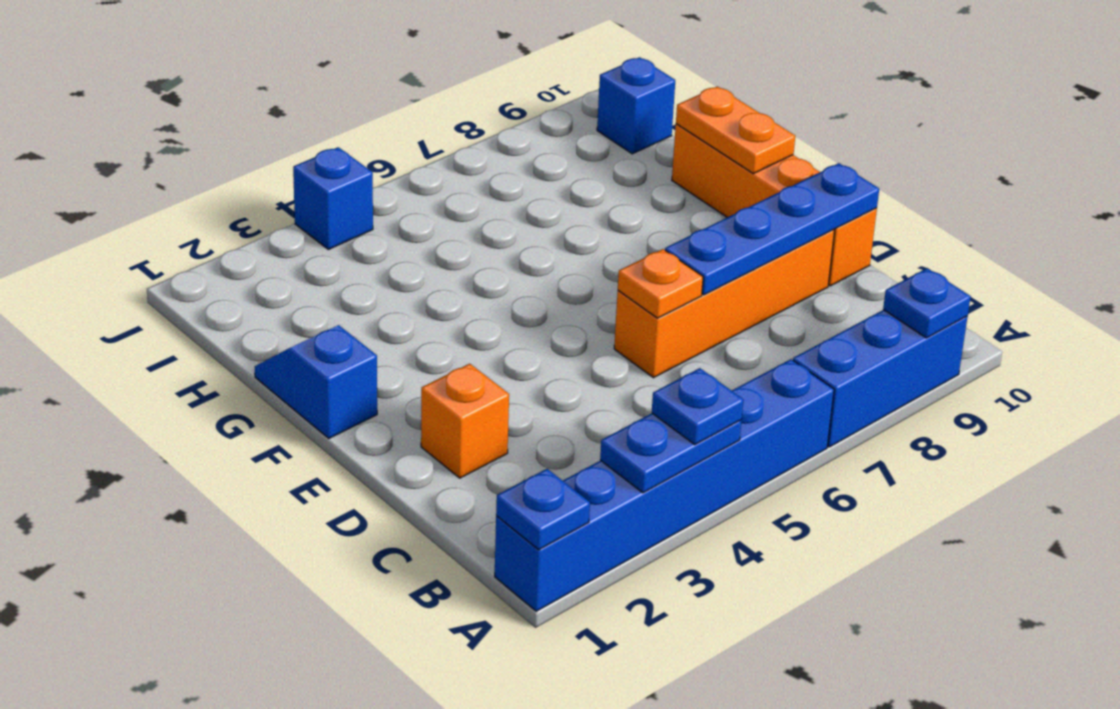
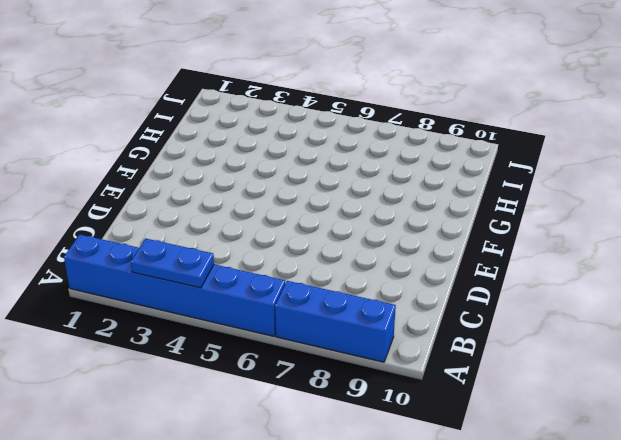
none -> orange brick D2 level 1
none -> orange brick D6:D9 level 1
none -> orange brick D10:G10 level 1

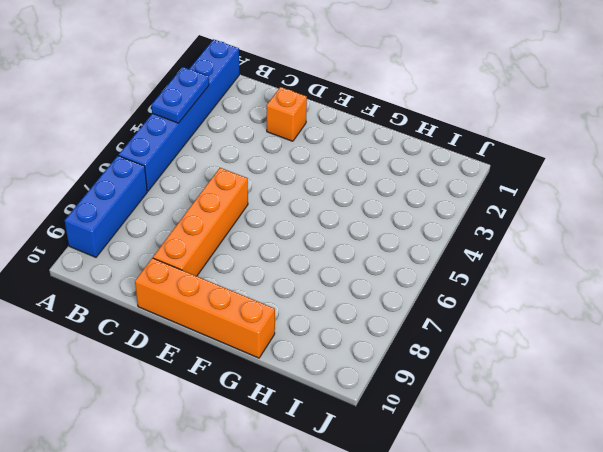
none -> blue slope F1:G1 level 1 top F
none -> blue brick I10 level 1
none -> blue brick J4 level 1

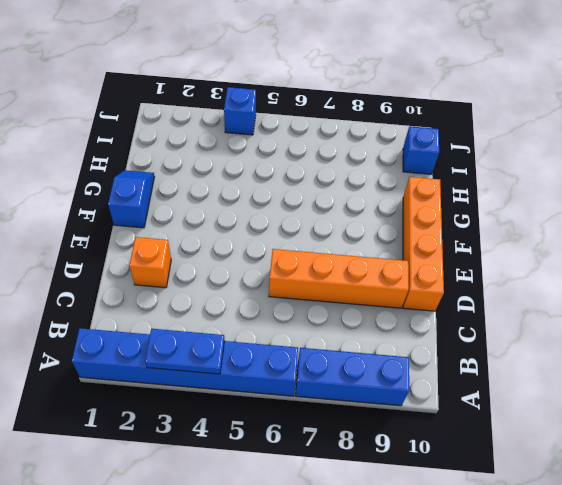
none -> blue plate A1 level 2
none -> blue plate A9 level 2
none -> orange plate D6 level 2

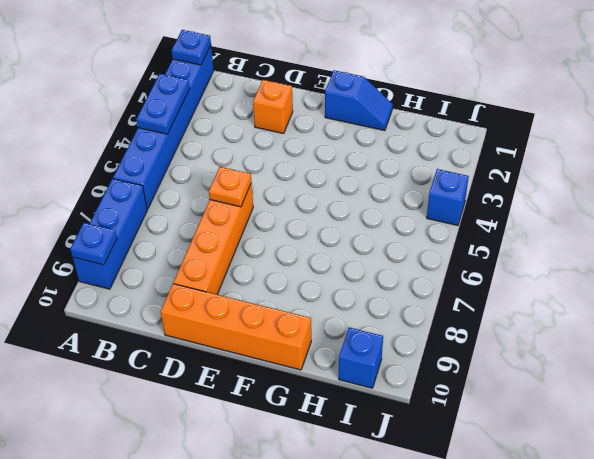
none -> blue plate D7:D10 level 2
none -> orange plate F10:G10 level 2
none -> blue plate A4 level 3

